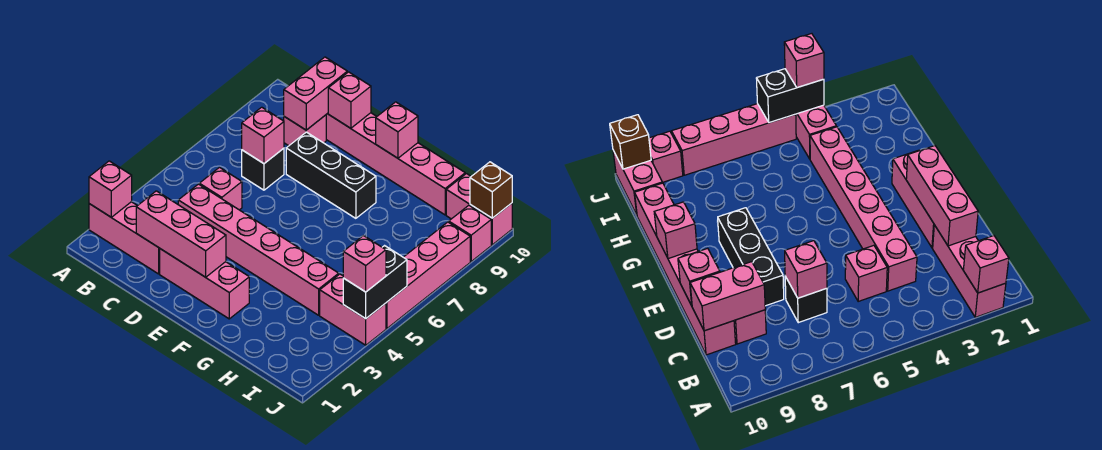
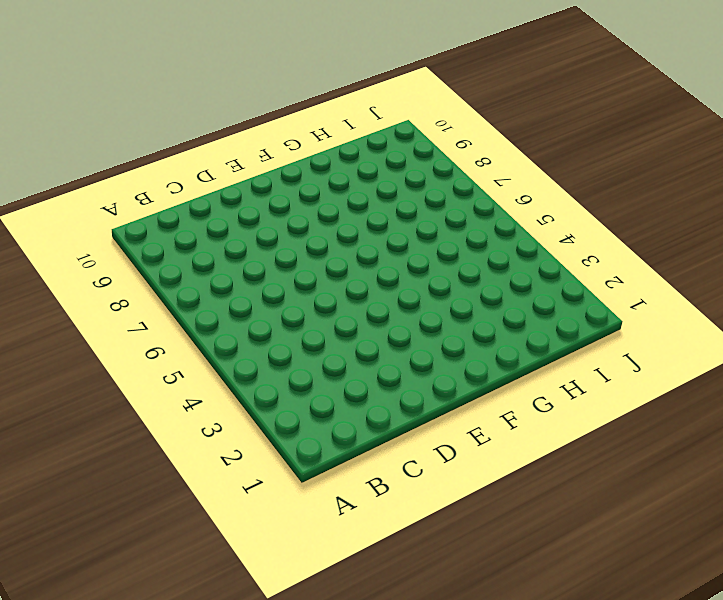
none -> pink brick A2:C2 level 1
none -> pink brick C4:H4 level 1
none -> pink brick C5 level 1

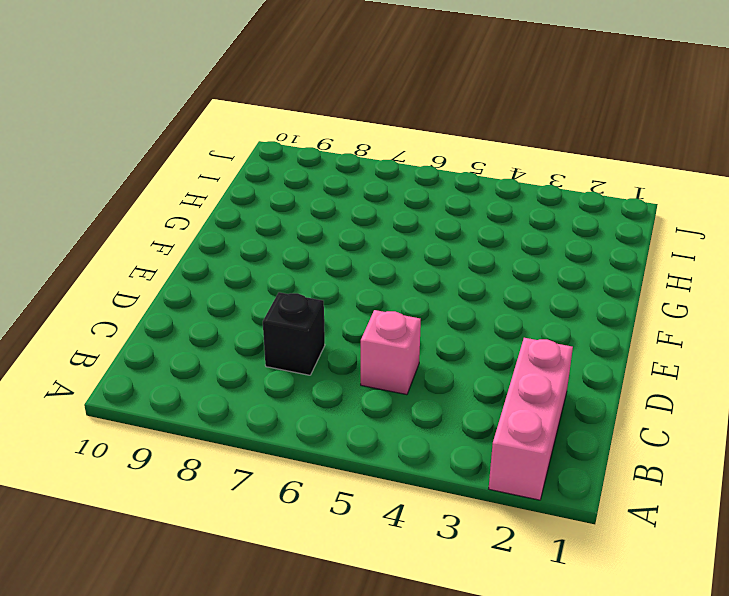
none -> pink brick C4:H4 level 1
none -> pink brick C9 level 1
none -> pink brick C10:H10 level 1

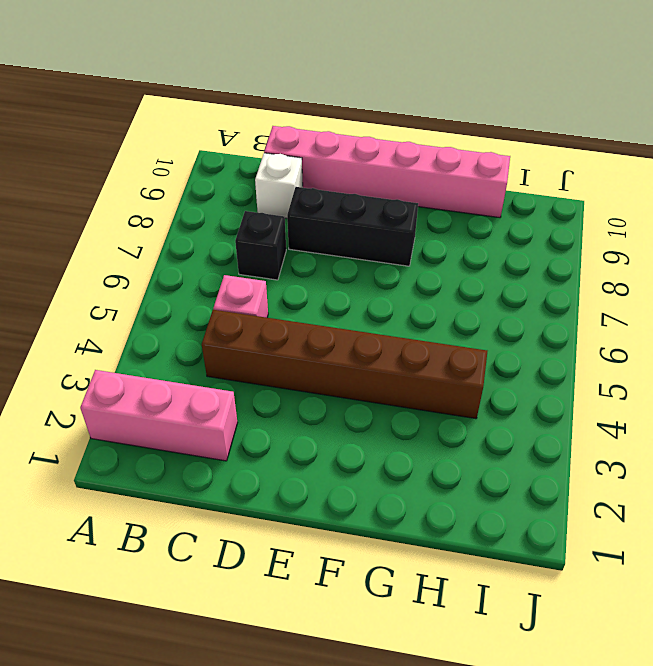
brown brick C4:H4 level 1 -> pink brick C4:H4 level 1
white brick C9 level 1 -> pink brick C9 level 1
none -> pink brick D2:F2 level 1
none -> pink brick I4:J4 level 1
none -> pink brick I10:J10 level 1

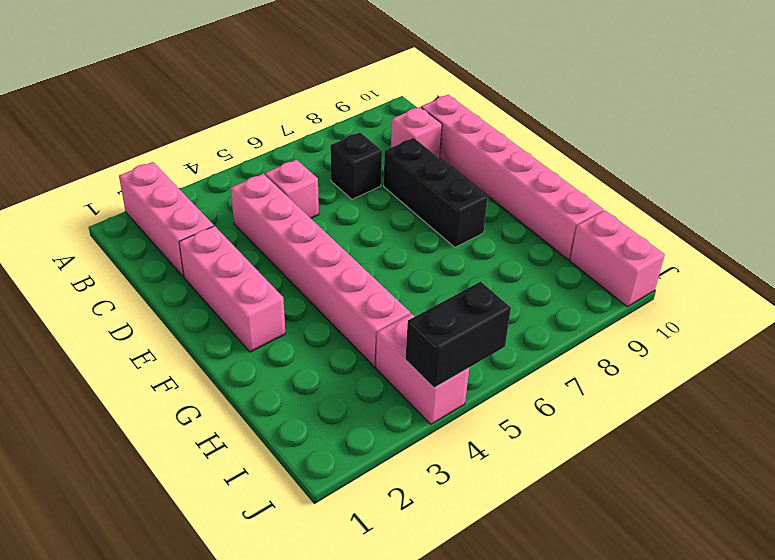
none -> pink brick J5:J8 level 1
none -> pink brick J9 level 1
none -> pink brick A2 level 2

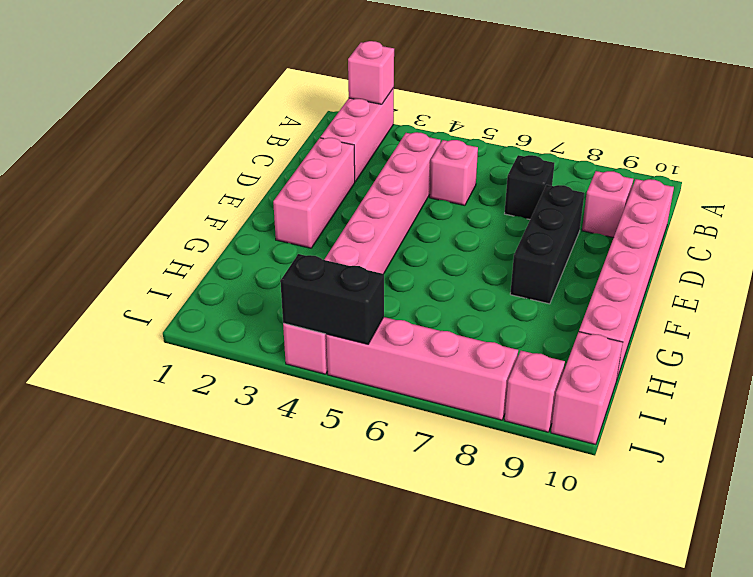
none -> pink brick C2:E2 level 2
none -> pink brick C7 level 2
none -> pink brick C9:C10 level 2

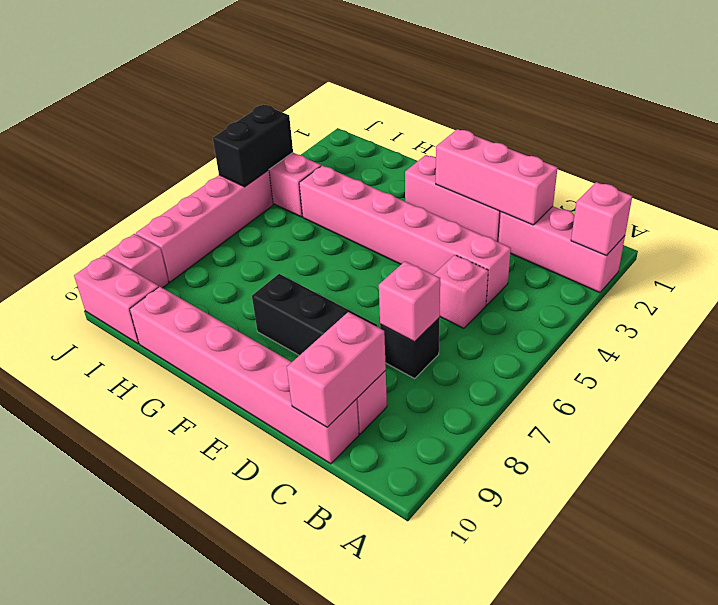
none -> pink brick D10 level 2
none -> pink brick F10 level 2
none -> brown brick J10 level 2

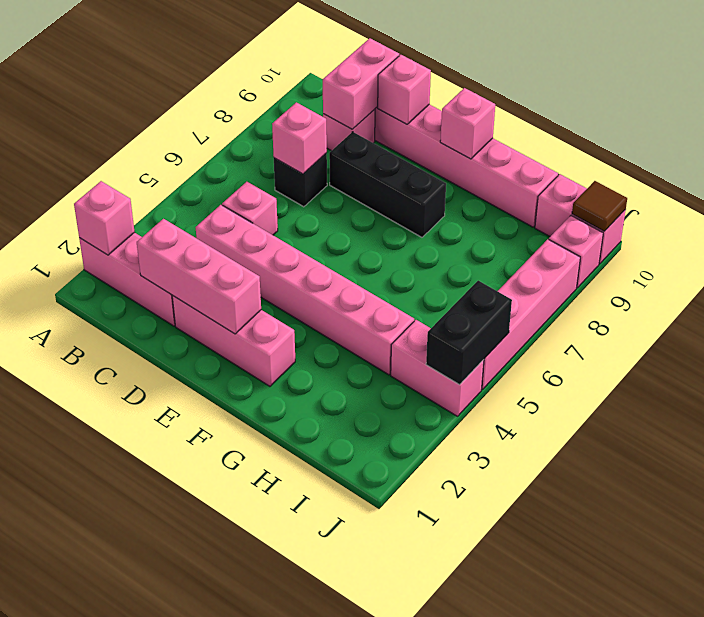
brown tile J10 level 2 -> brown brick J10 level 2
none -> pink brick J4 level 3

